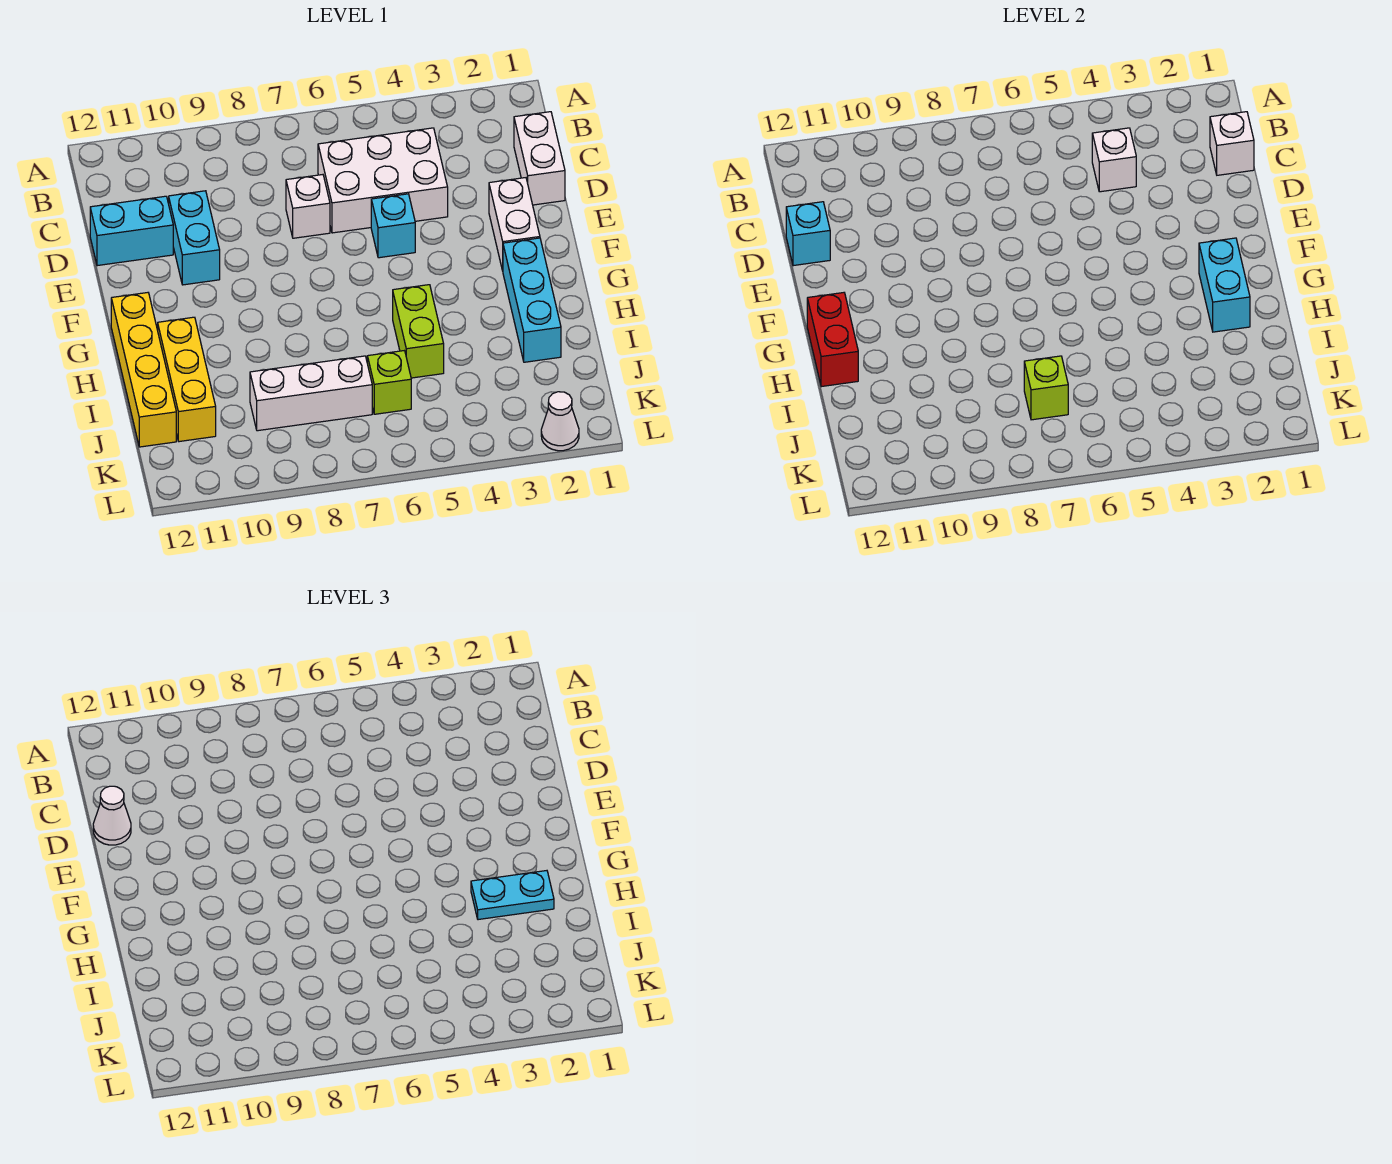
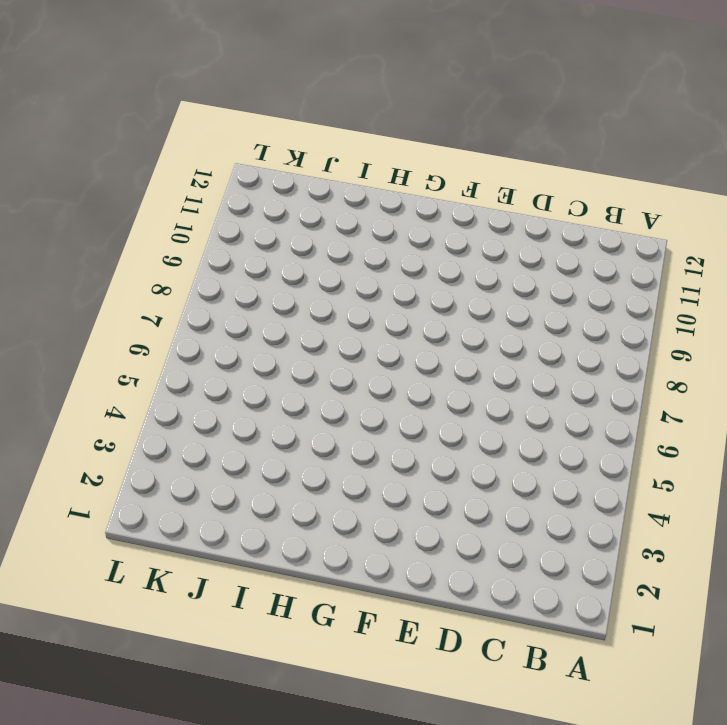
none -> white brick C1:D1 level 1
none -> white brick C4:D6 level 1
none -> white brick D7 level 1

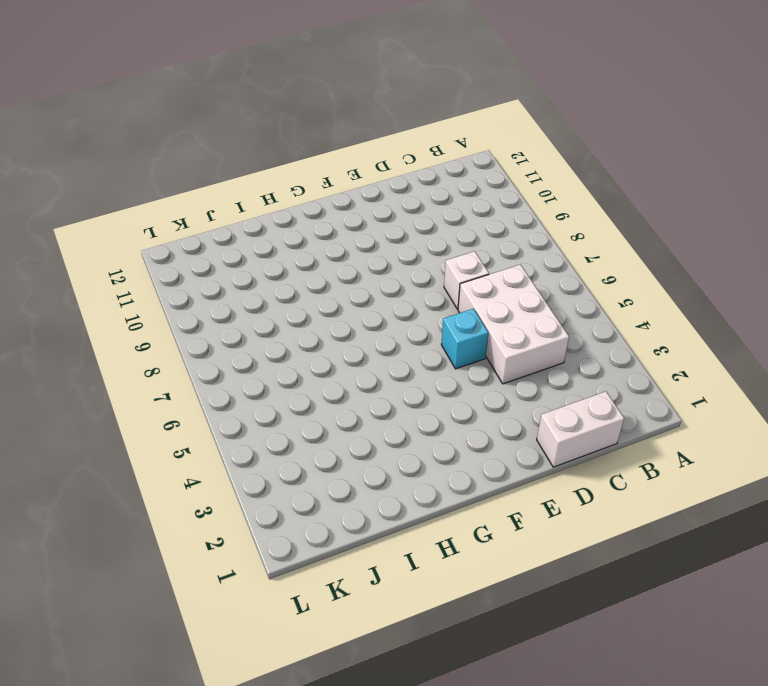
none -> cyan brick D10:E10 level 1
none -> cyan brick D11:D12 level 1
none -> white brick E2:F2 level 1

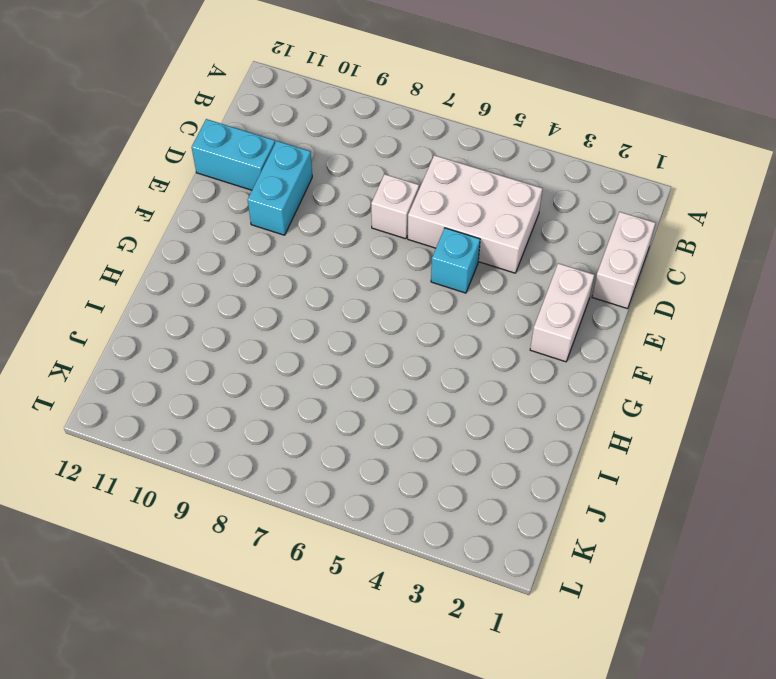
none -> cyan brick G2:I2 level 1
none -> yellow brick G12:J12 level 1
none -> lime brick H5:I5 level 1

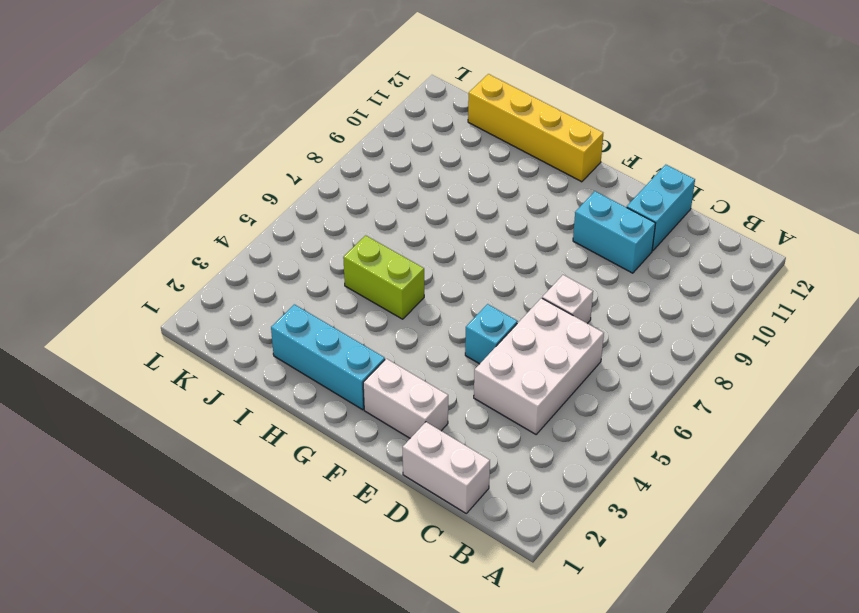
none -> yellow brick H11:J11 level 1
none -> lime brick J6 level 1
none -> white brick J7:J9 level 1

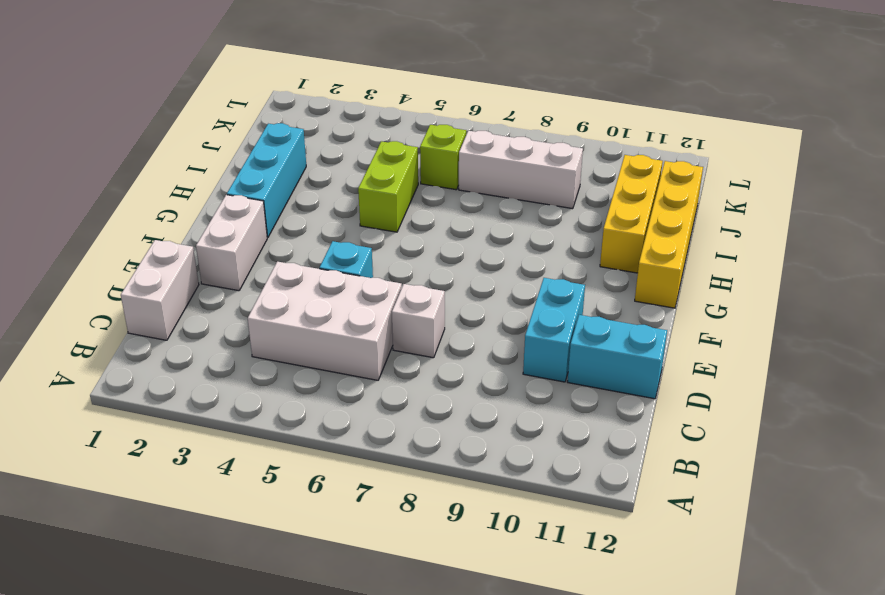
none -> white cone L2 level 1
none -> white brick C1 level 2
none -> white brick C4 level 2

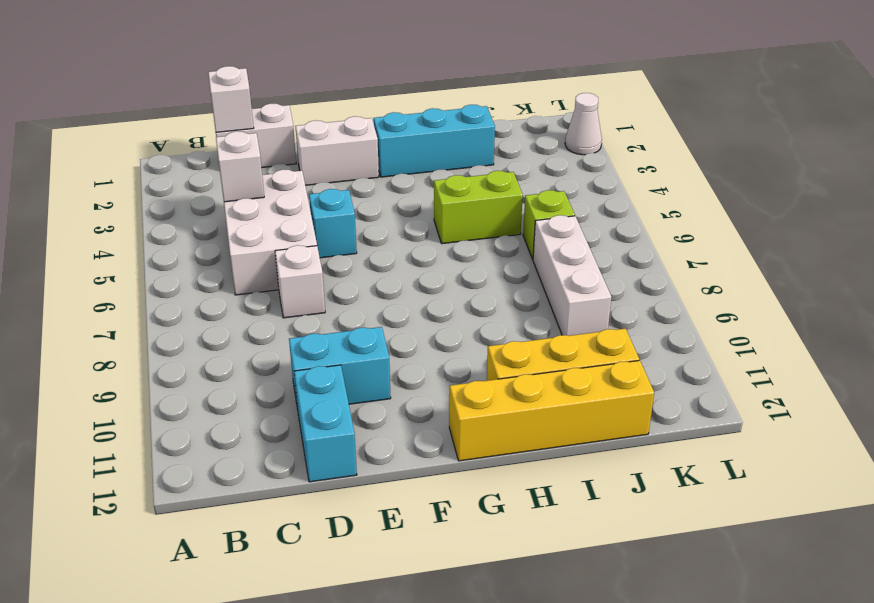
none -> cyan brick D12 level 2
none -> cyan brick G2:H2 level 2
none -> red brick G12:H12 level 2

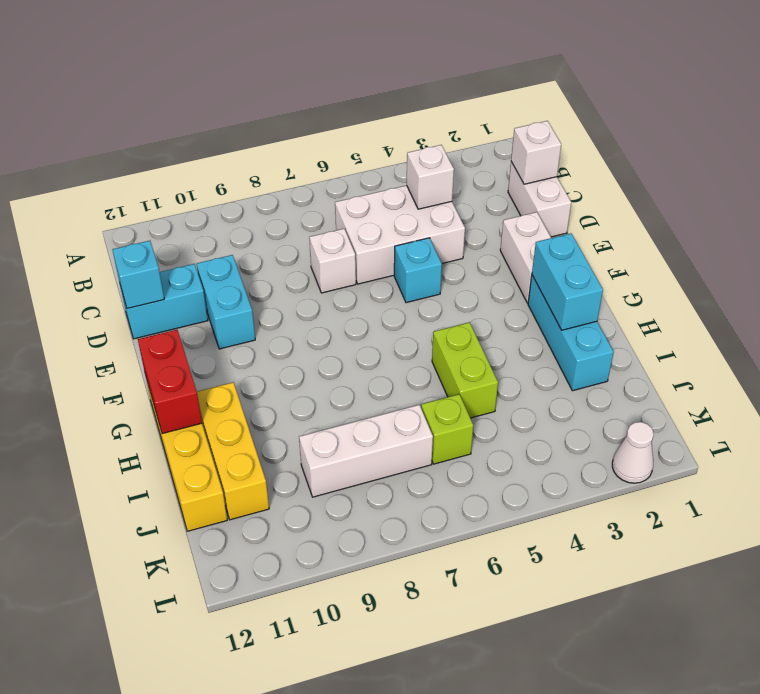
none -> lime brick J7 level 2
none -> white cone D12 level 3
none -> cyan plate H2:H3 level 3

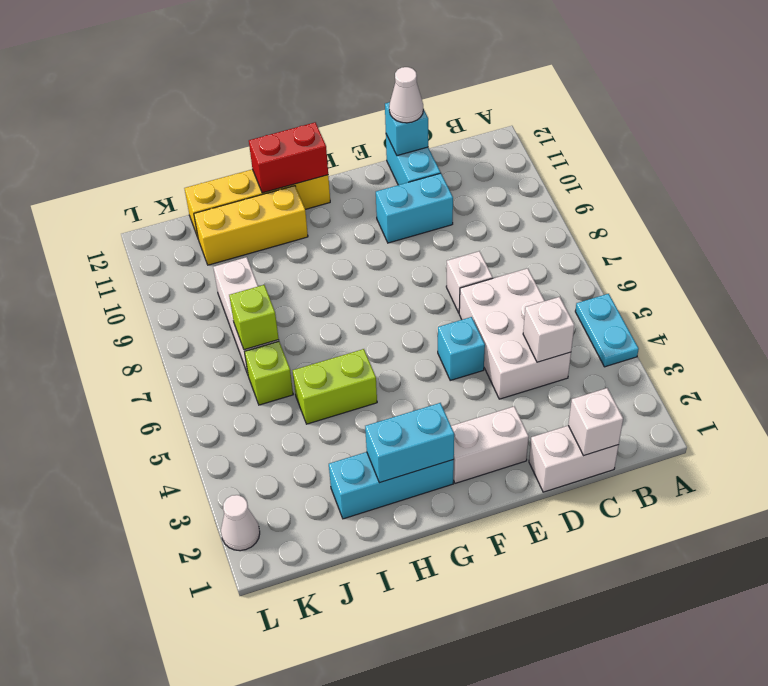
cyan plate A4:A5 level 1 -> cyan plate H2:H3 level 3

